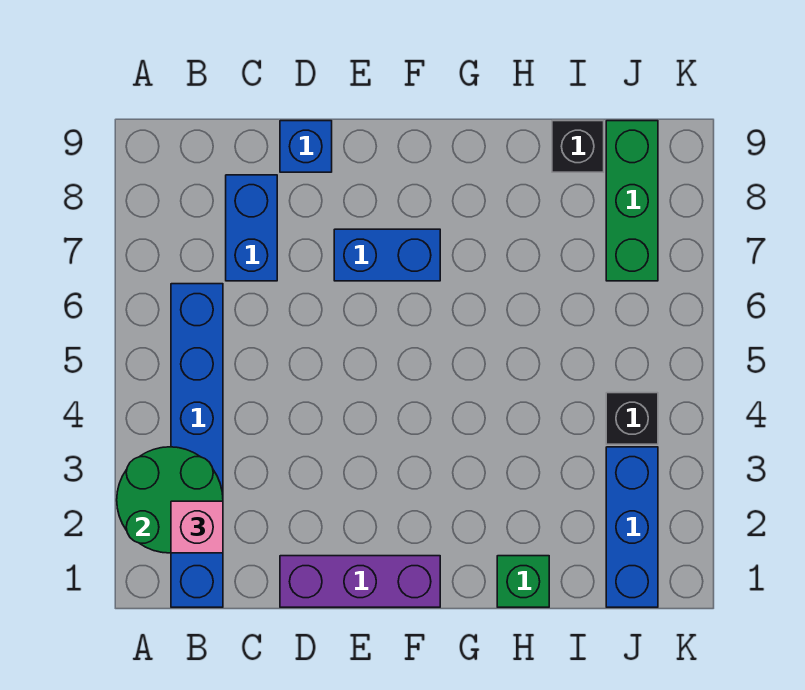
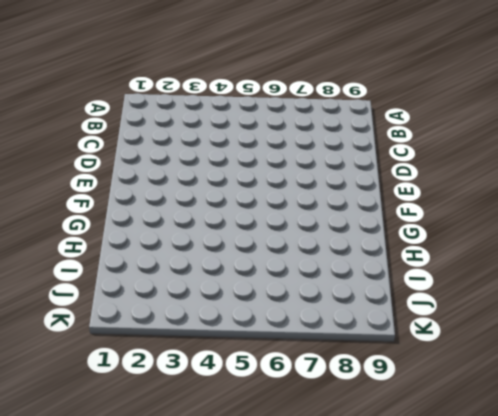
none -> blue brick B1:B6 level 1
none -> blue brick C7:C8 level 1
none -> purple brick D1:F1 level 1

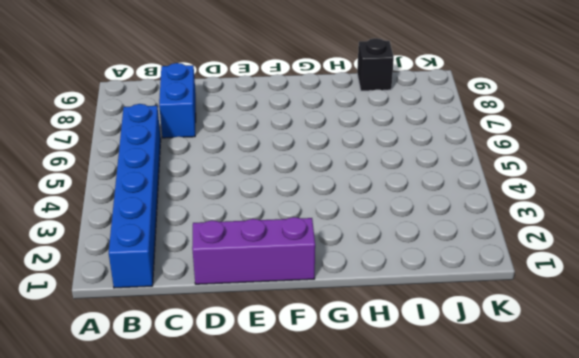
none -> blue brick D9 level 1
none -> blue brick E7:F7 level 1
none -> green brick H1 level 1

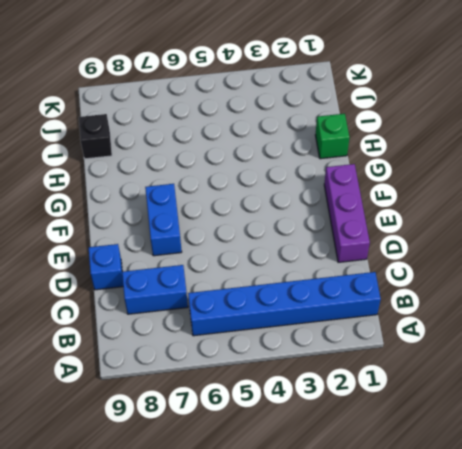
none -> blue brick J1:J3 level 1
none -> black brick J4 level 1
none -> green brick J7:J9 level 1

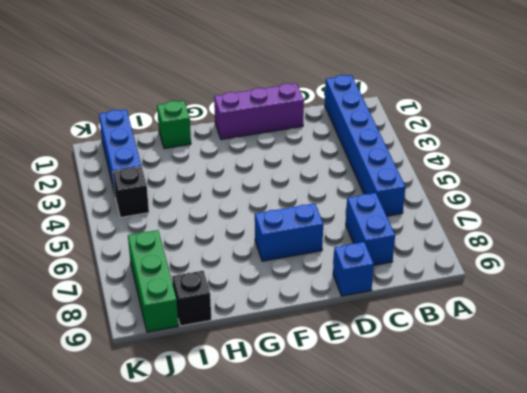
none -> green round brick A2:B3 level 2
none -> pink brick B2 level 3

